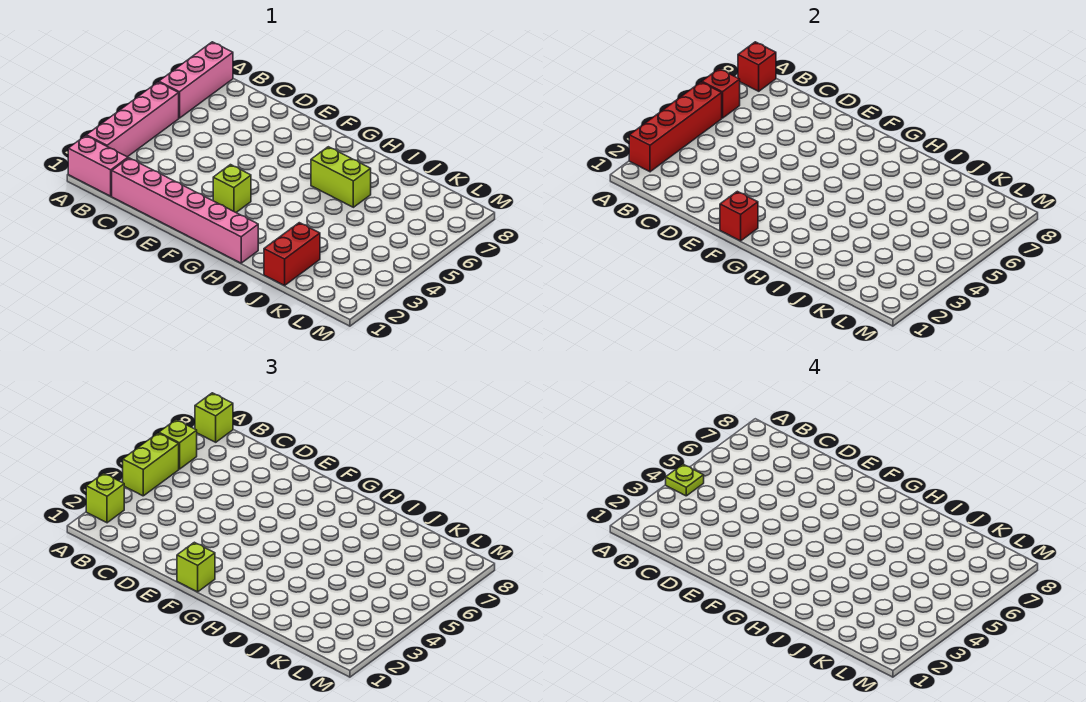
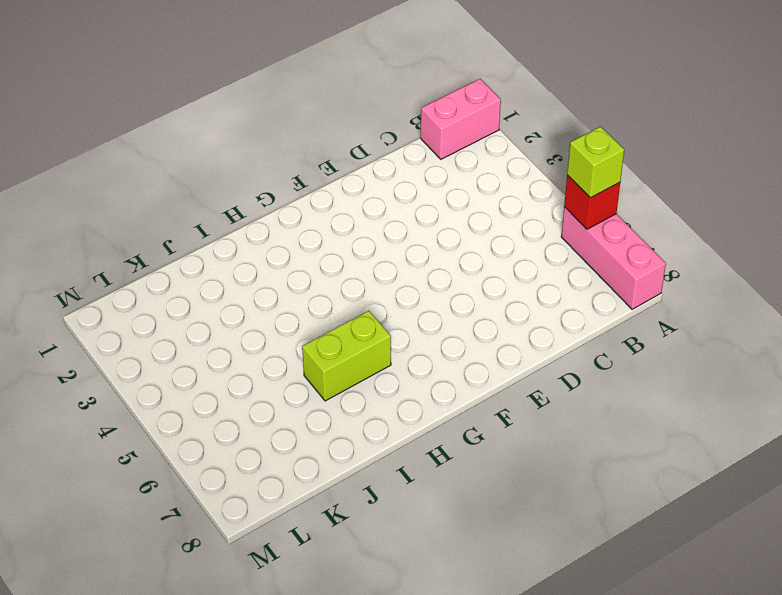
none -> pink brick A2:A5 level 1
none -> pink brick C1:H1 level 1
none -> lime brick F3 level 1

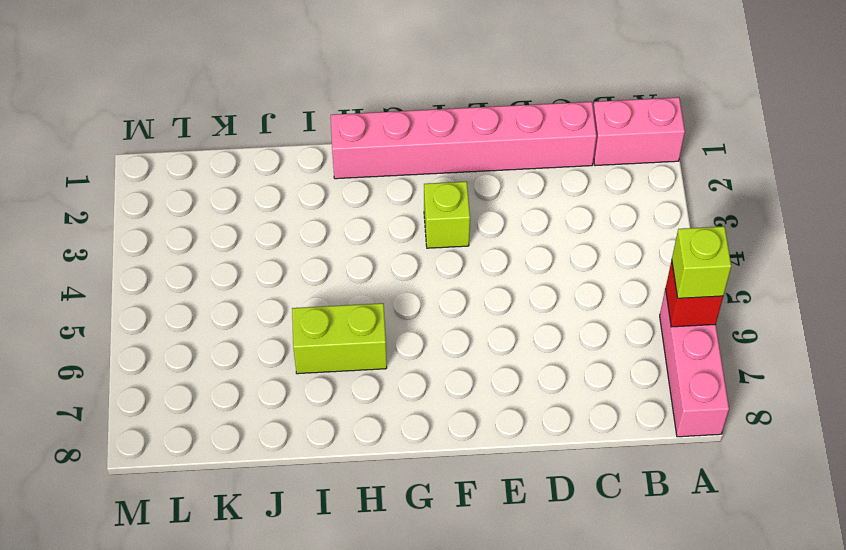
none -> pink brick A2:A5 level 1
none -> red brick J1:J2 level 1
none -> red brick A2:A5 level 2

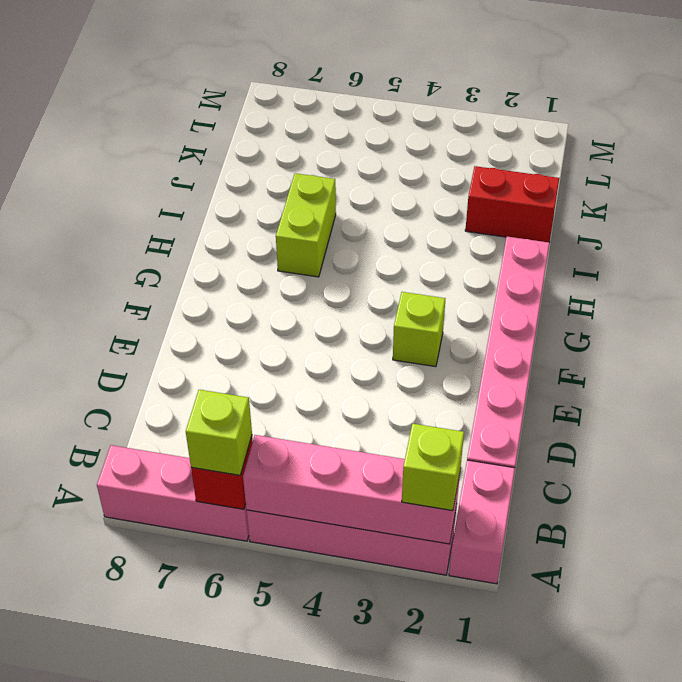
pink brick A2:A5 level 2 -> red brick A2:A5 level 2
none -> red brick A8 level 2
none -> red brick F1 level 2
none -> lime brick A4:A5 level 3

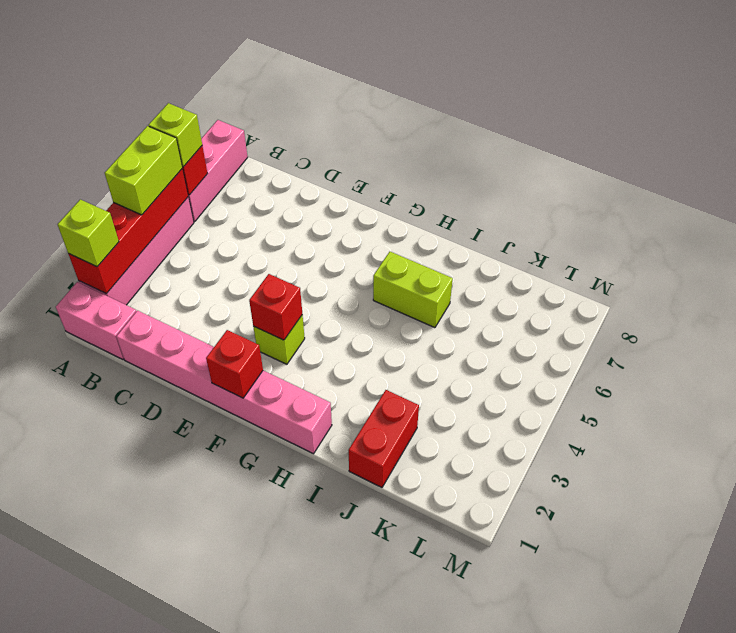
red brick F3 level 2 -> red brick A8 level 2
none -> lime brick A8 level 3
none -> lime brick F1 level 3
none -> lime plate A4 level 4

